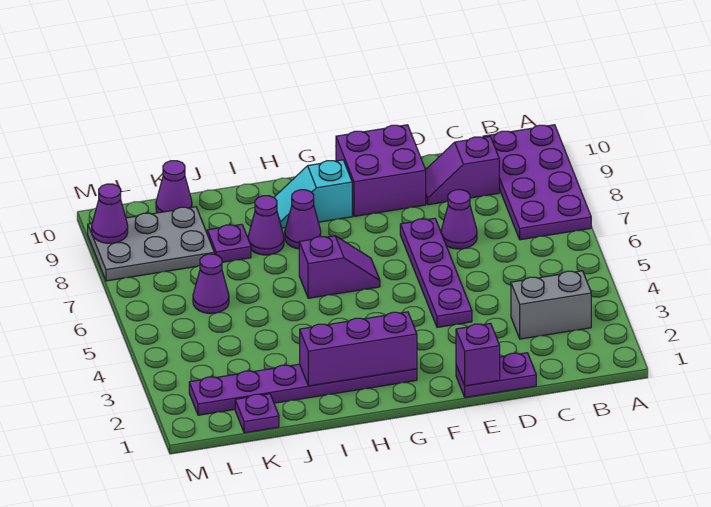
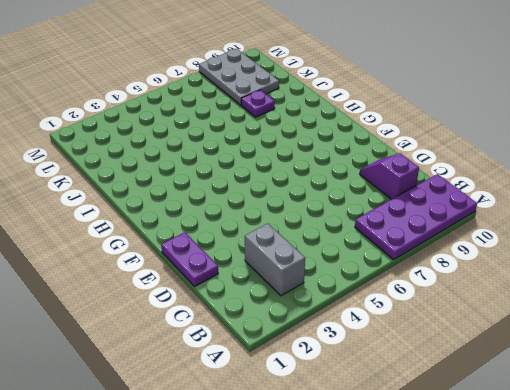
none -> purple cone D7 level 1
none -> purple plate E4:E7 level 1
none -> purple brick E9:F10 level 1

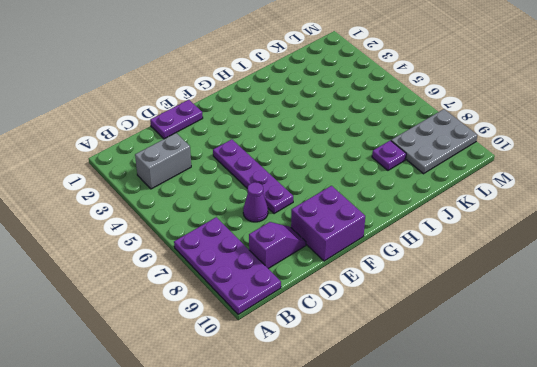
none -> purple plate G2:L2 level 1
none -> purple slope G6:H6 level 1 top H
none -> cyan slope G9:H9 level 1 top G

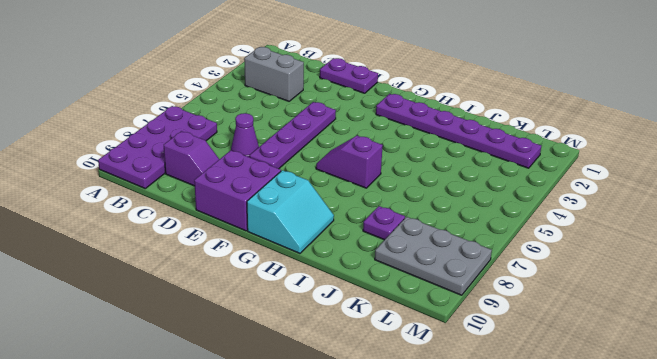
cyan slope G9:H10 level 1 top G -> cyan slope G9:H9 level 1 top G
none -> purple cone H8 level 1
none -> purple cone I8 level 1
none -> purple plate K1 level 1

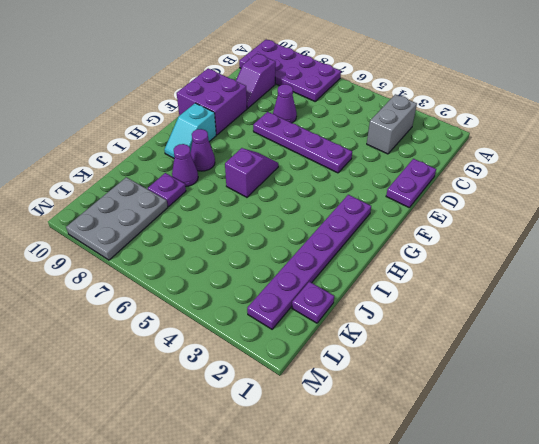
none -> purple cone K6 level 1
none -> purple cone K10 level 1
none -> purple brick E1 level 2

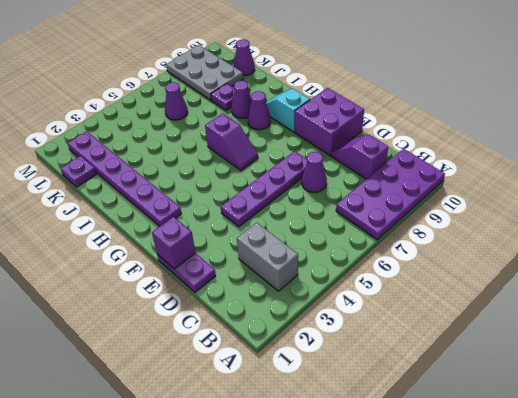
none -> purple brick G2:I2 level 2
none -> purple cone M9 level 2

